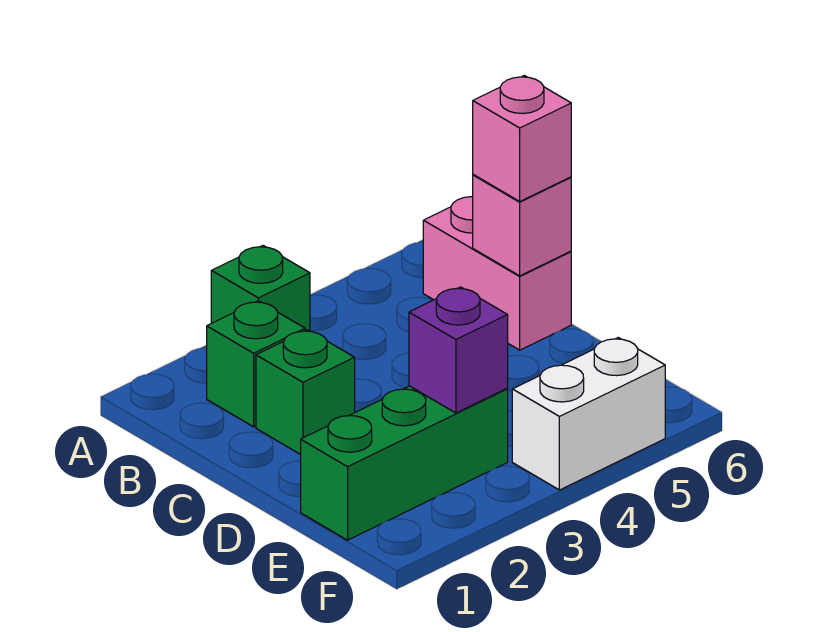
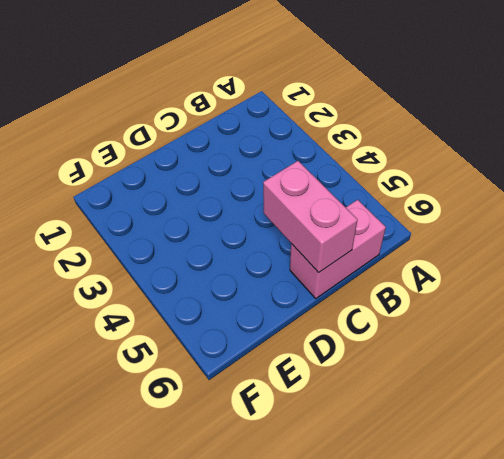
pink brick C5:C6 level 2 -> pink brick C6 level 2
none -> green brick A3 level 1
none -> green brick B2 level 1

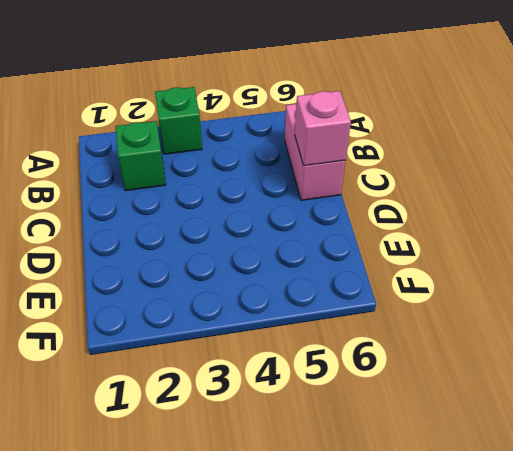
none -> green brick C2 level 1
none -> green brick E1:E3 level 1

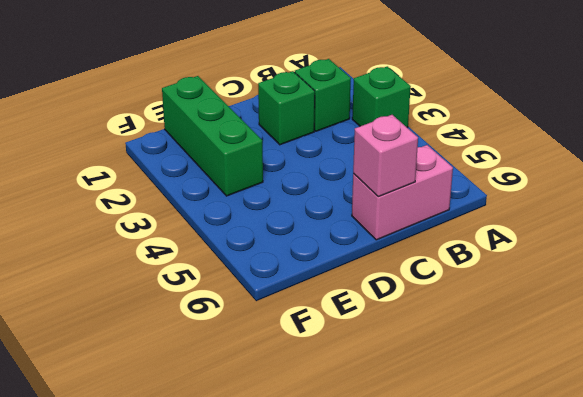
none -> white brick F4:F5 level 1
none -> purple brick E3 level 2

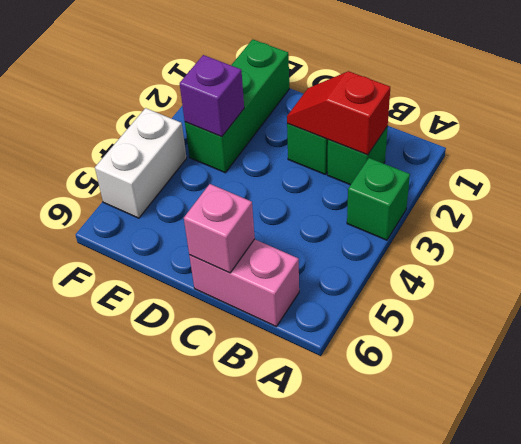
red slope B2:C2 level 2 top B -> none
none -> pink brick C6 level 3

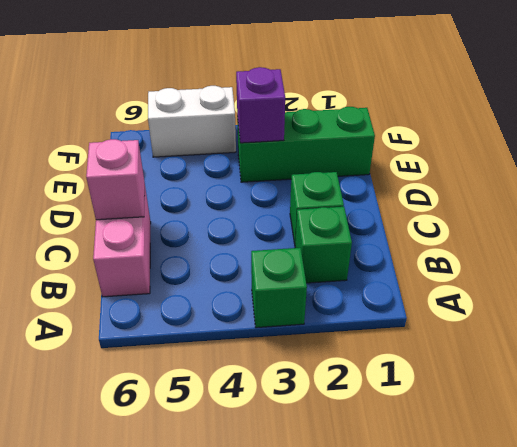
none -> pink brick C6 level 3

